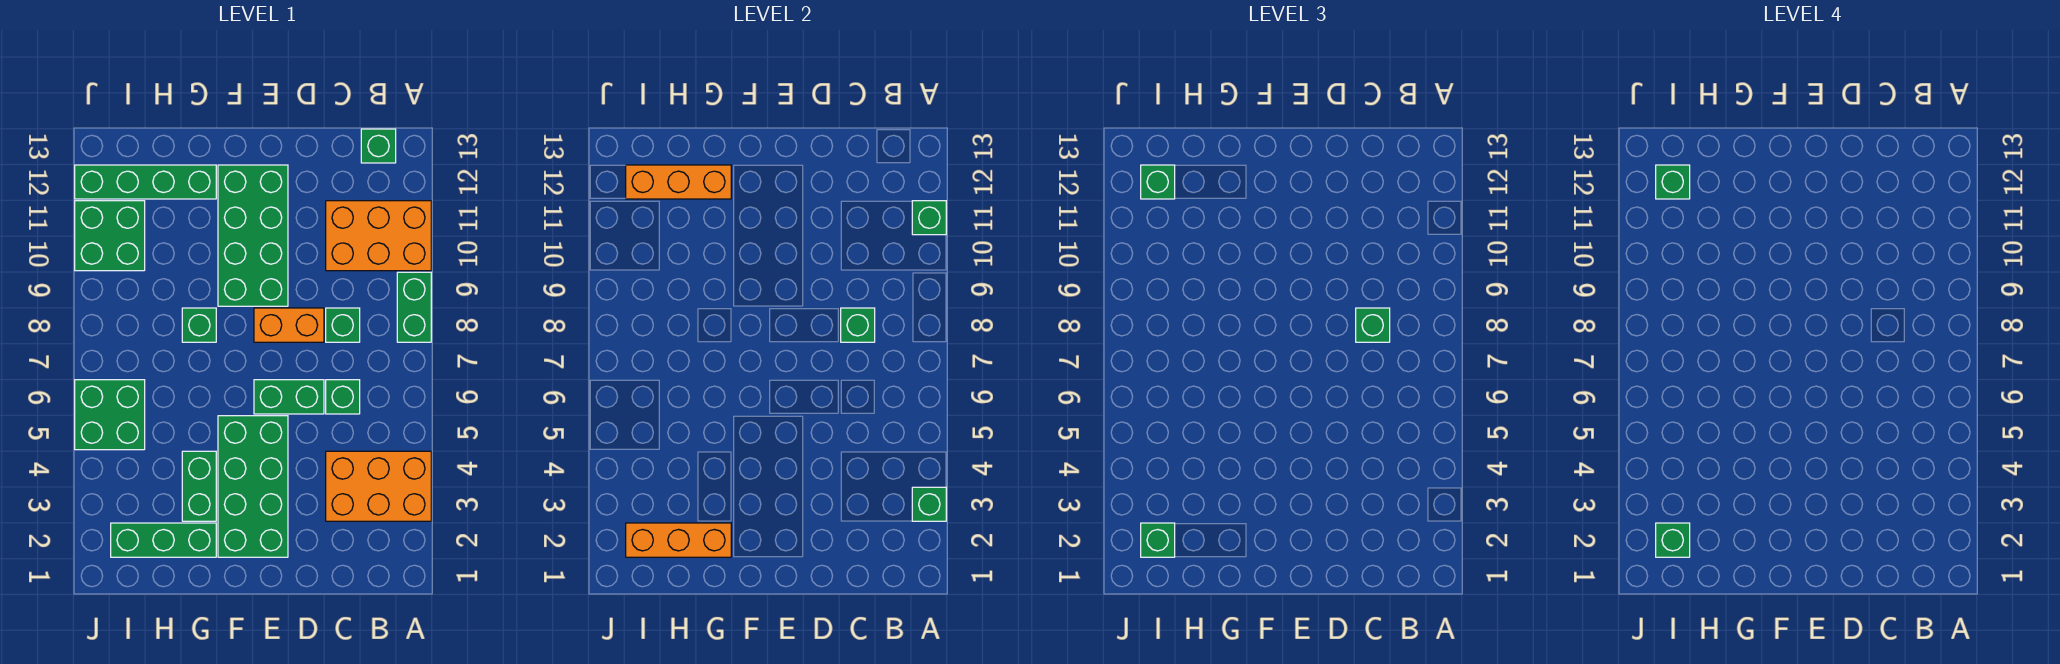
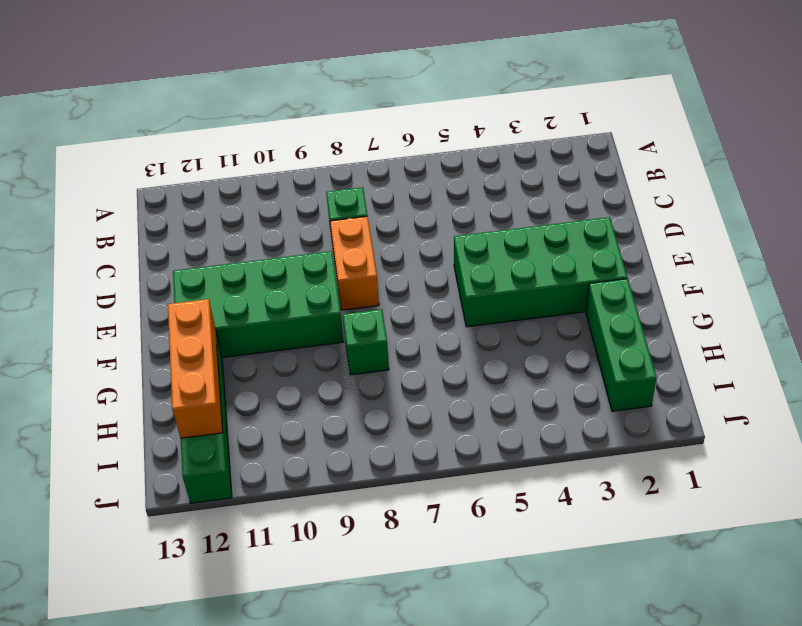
none -> orange brick A3:C4 level 1
none -> green brick A8:A9 level 1
none -> orange brick A10:C11 level 1

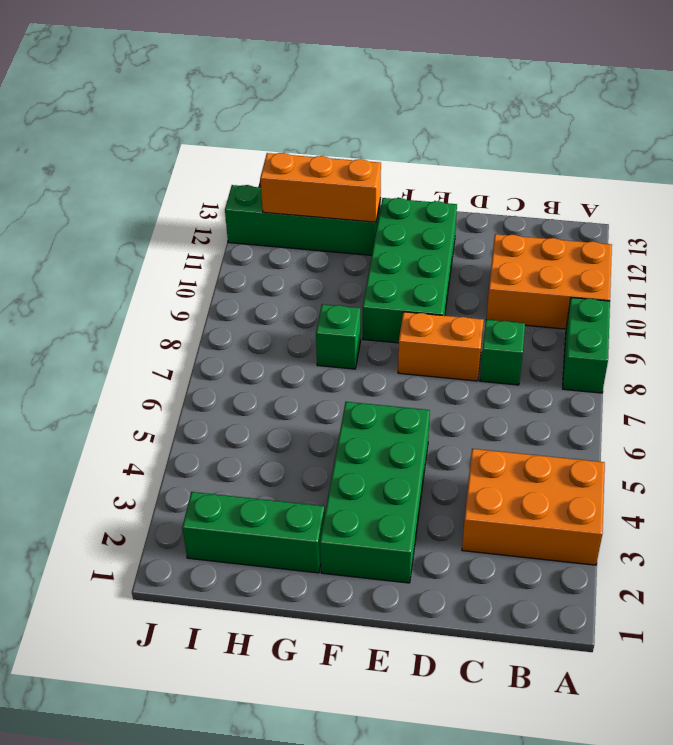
none -> green brick B13 level 1
none -> green brick C6 level 1
none -> green brick D6:E6 level 1

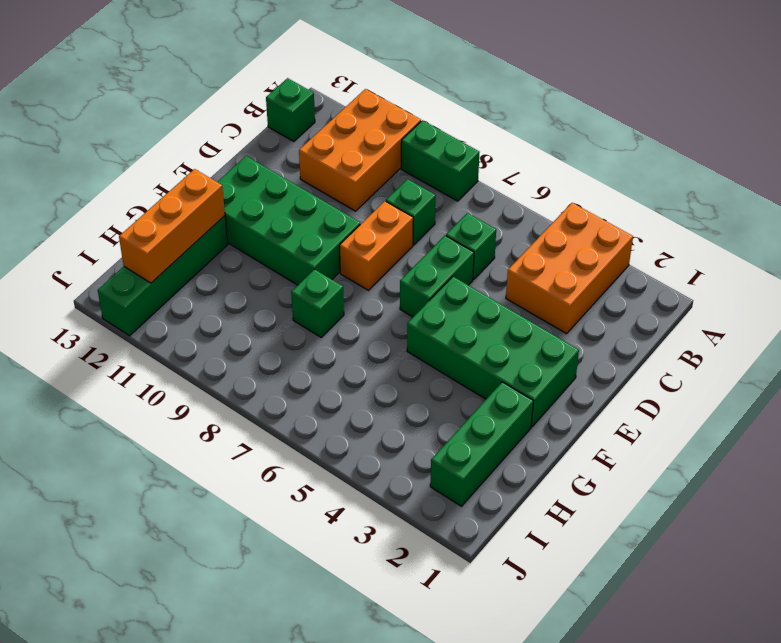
none -> green brick G3:G4 level 1
none -> green brick I5:J6 level 1
none -> green brick I10:J11 level 1

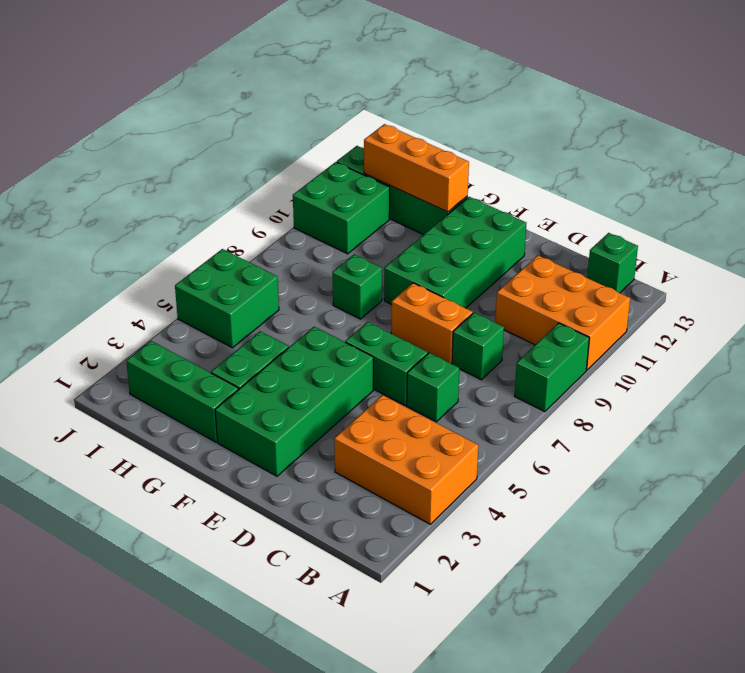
none -> green brick A3 level 2
none -> green brick A11 level 2
none -> green brick C8 level 2

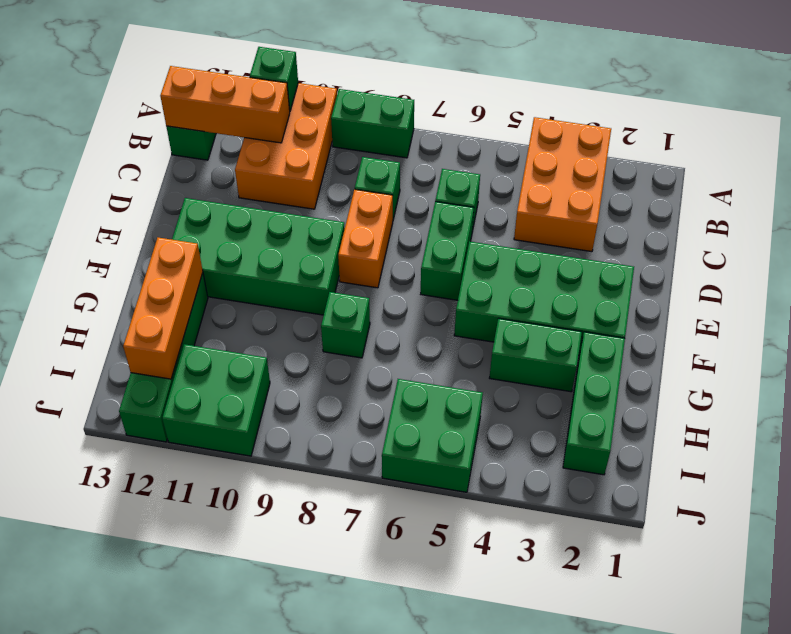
orange brick B11:B13 level 2 -> orange brick G2:I2 level 2
none -> green brick A3 level 2
none -> green brick C8 level 2
none -> green brick C8 level 3

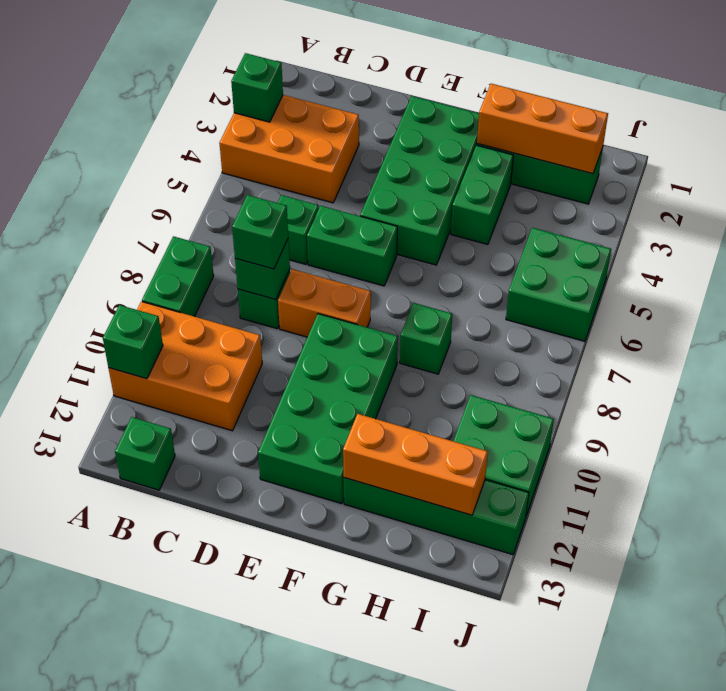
none -> green brick I2 level 3
none -> green brick I12 level 3
none -> green brick I2 level 4

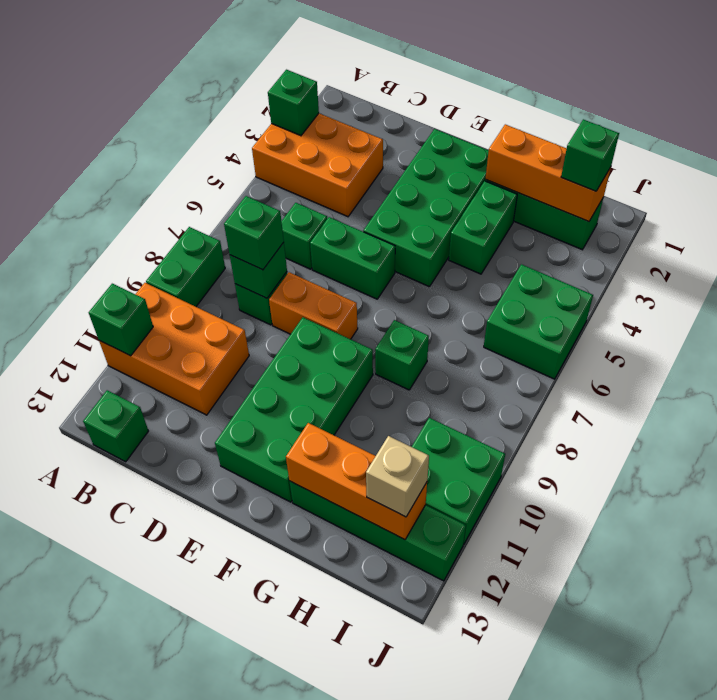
tan brick I12 level 3 -> green brick I12 level 3
none -> green brick I2 level 4
none -> green brick I12 level 4

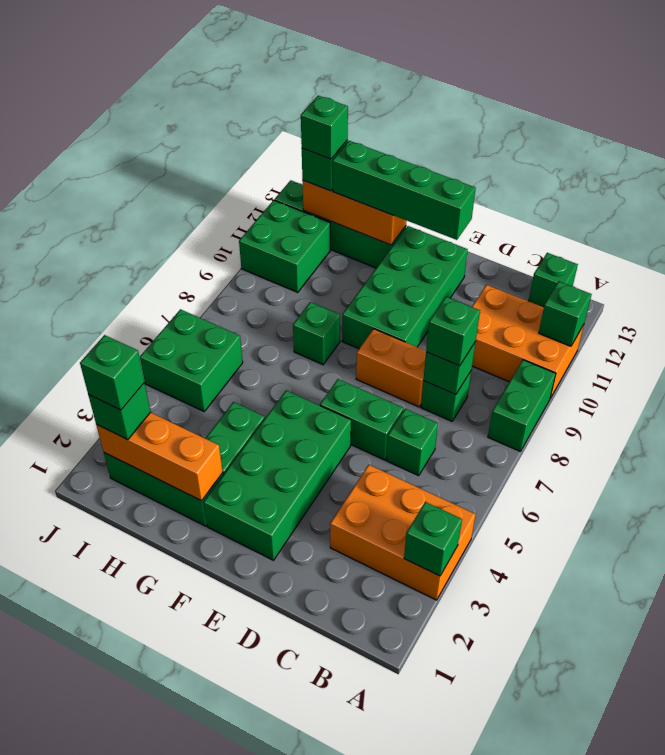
green brick E12:H12 level 3 -> none

